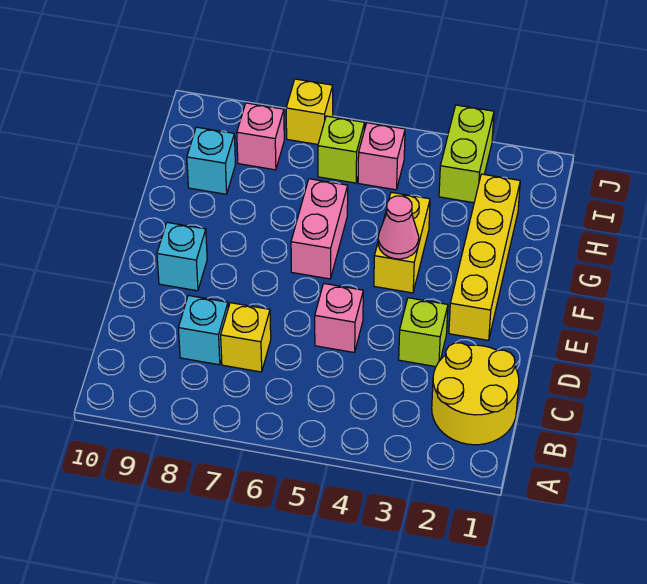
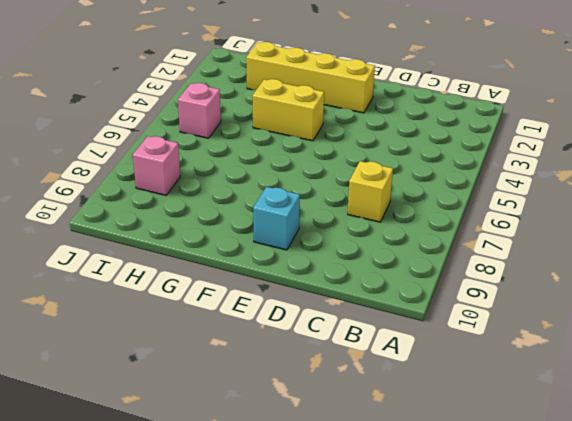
none -> yellow round brick B1:C2 level 1
none -> cyan brick C8 level 1
none -> lime brick D3 level 1

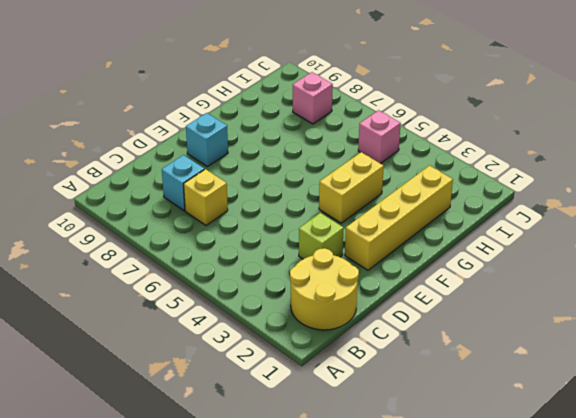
none -> pink brick D5 level 1
none -> pink brick F6:G6 level 1
none -> cyan brick H9 level 1

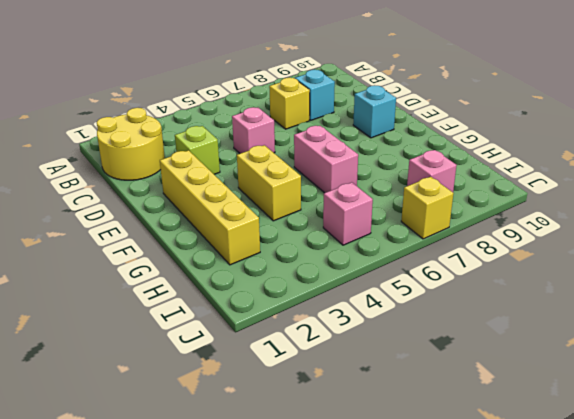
none -> cyan brick H9 level 1
none -> lime brick I3:J3 level 1
none -> lime brick I6 level 1

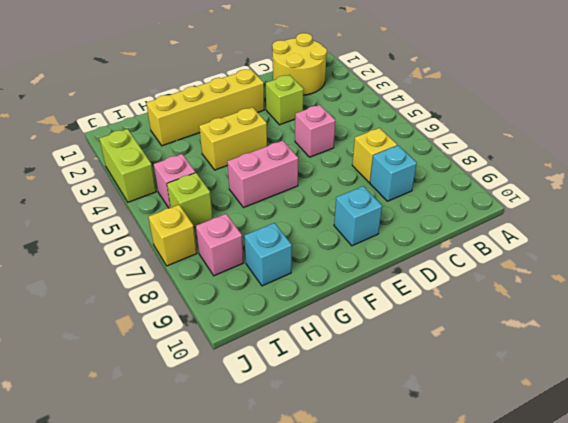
lime brick J3:J4 level 1 -> lime brick I3:J3 level 1
none -> pink cone F4 level 2

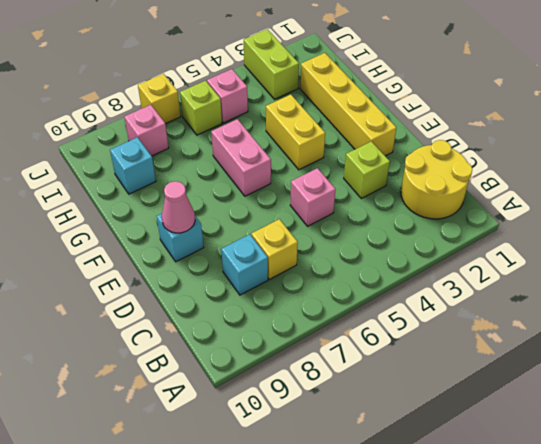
pink cone E9 level 2 -> pink cone F4 level 2

